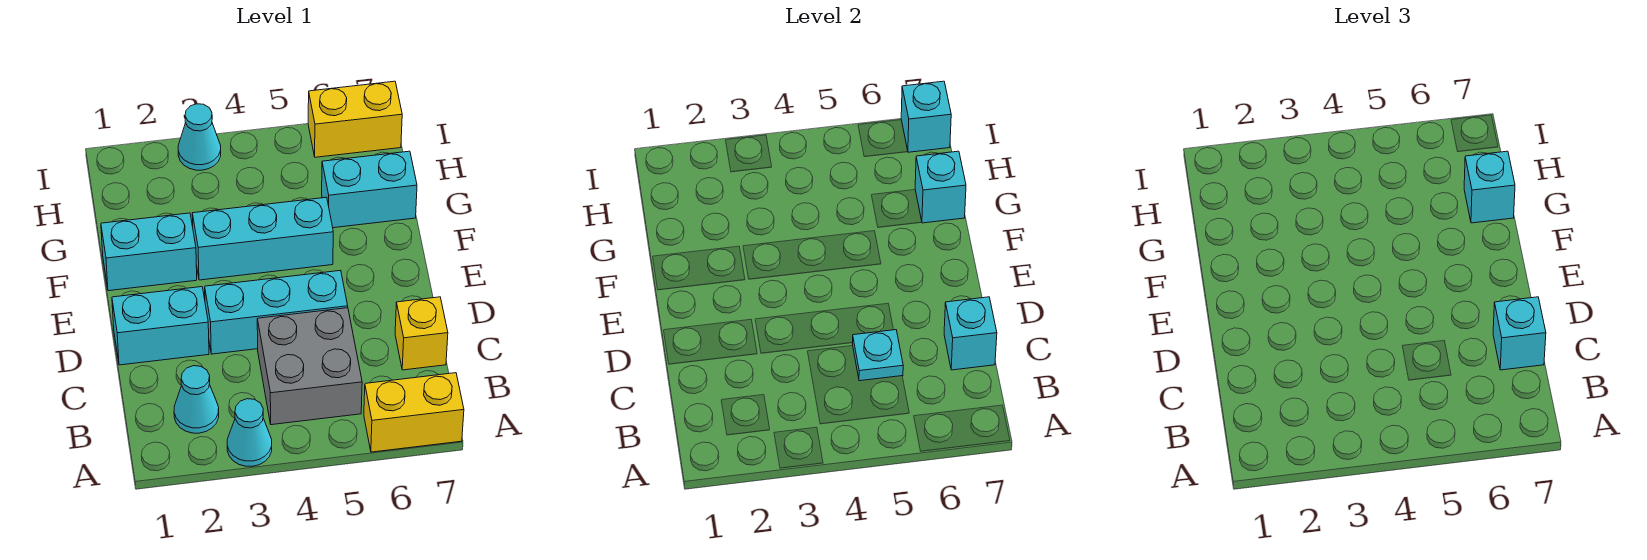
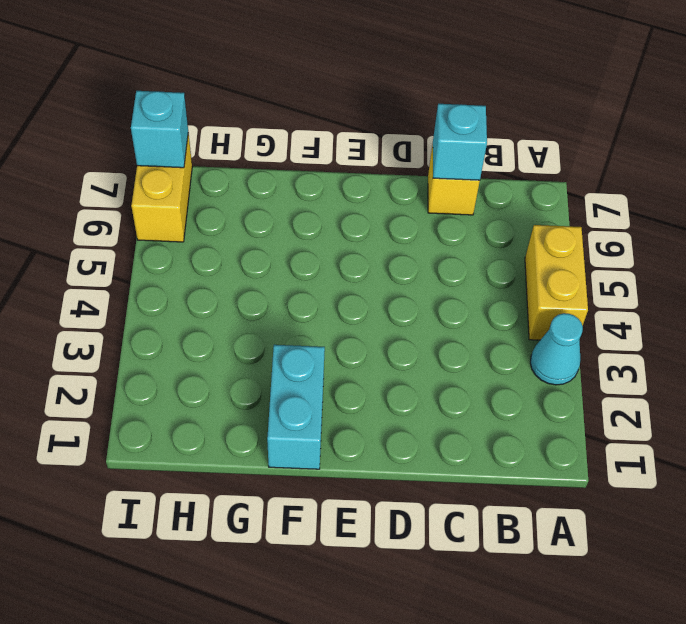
yellow brick A4:A5 level 1 -> yellow brick A6:A7 level 1
none -> cyan cone B2 level 1
none -> grey brick B4:C5 level 1
none -> cyan brick D1:D2 level 1

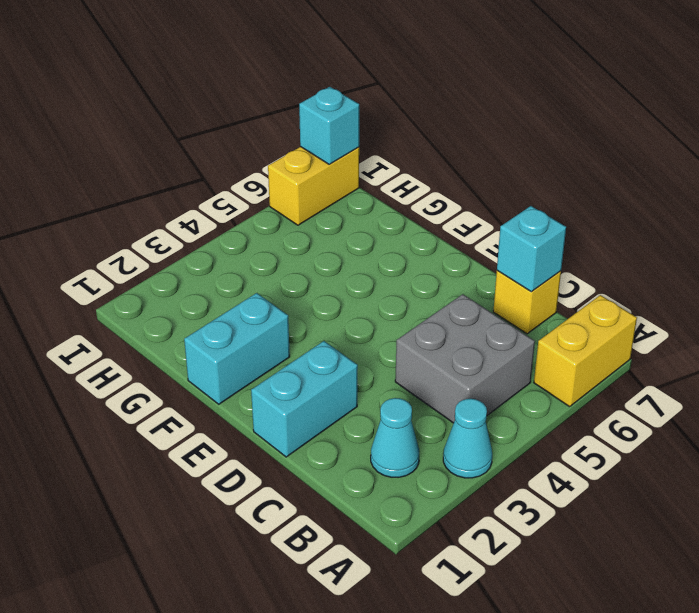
none -> cyan brick D3:D5 level 1
none -> cyan brick F3:F5 level 1
none -> cyan brick G6:G7 level 1

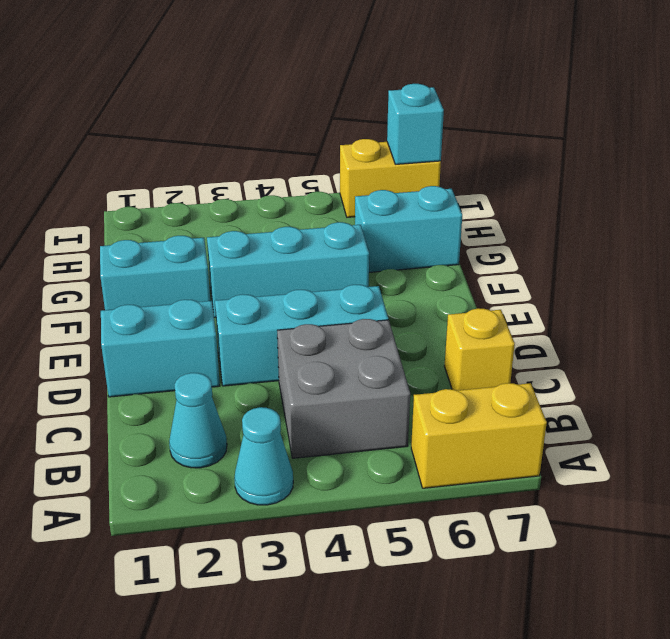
none -> cyan cone I3 level 1
none -> cyan plate C5 level 2
none -> cyan brick C7 level 2

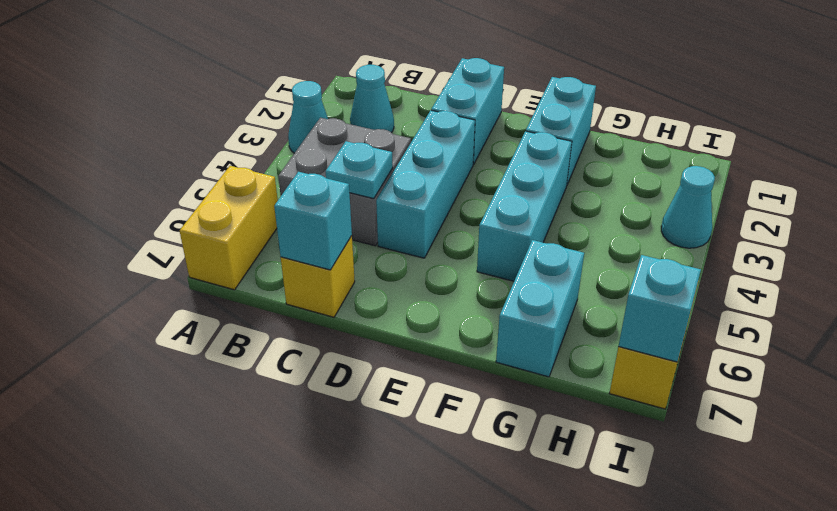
none -> cyan brick G7 level 2
none -> cyan brick C7 level 3
none -> cyan brick G7 level 3

